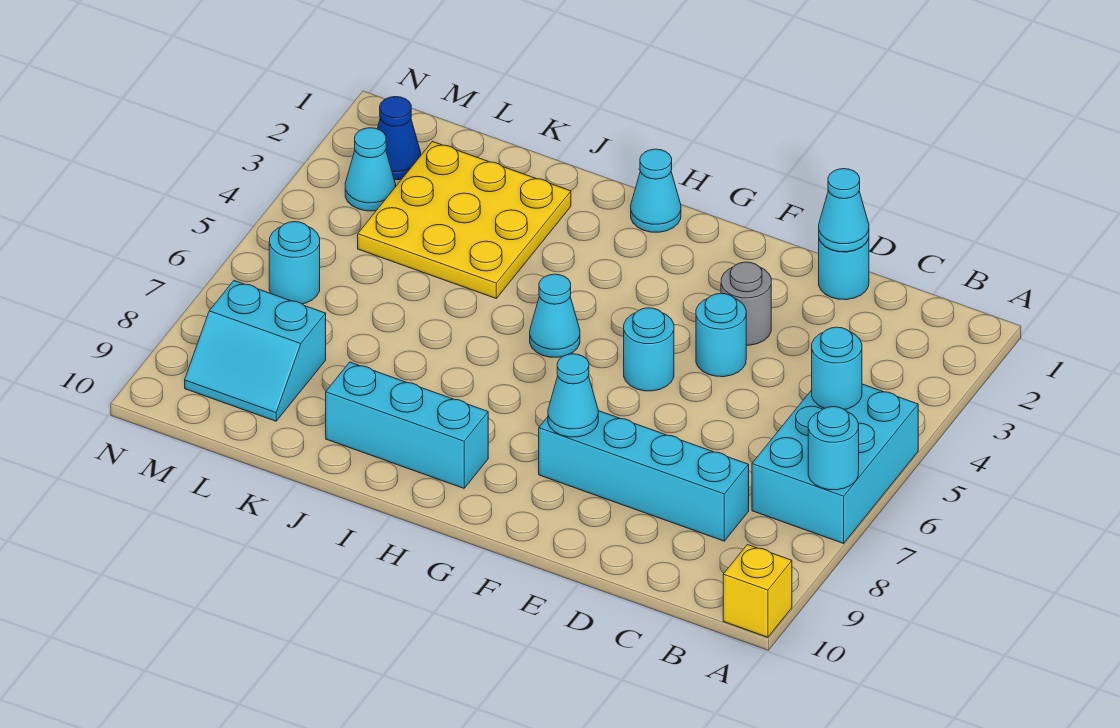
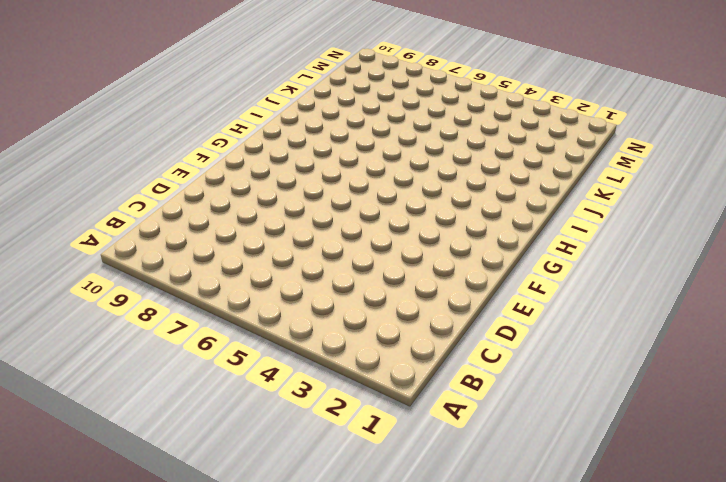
none -> cyan brick A5:B7 level 1
none -> yellow brick A10 level 1
none -> cyan brick C8:F8 level 1

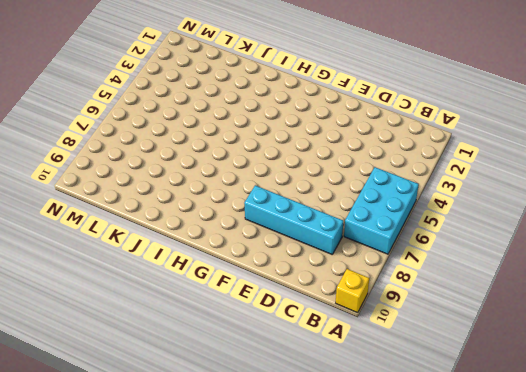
none -> cyan round brick D1 level 1
none -> grey round brick E3 level 1
none -> cyan round brick E4 level 1

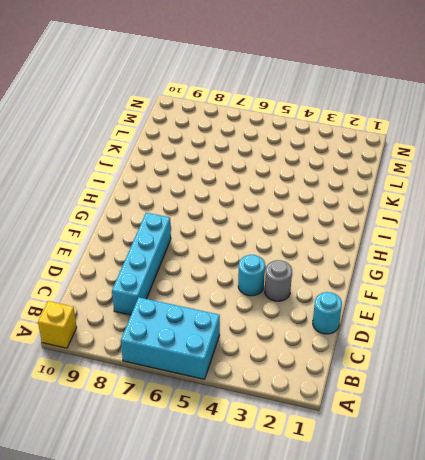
none -> cyan round brick F5 level 1
none -> cyan cone H1 level 1
none -> cyan cone H5 level 1

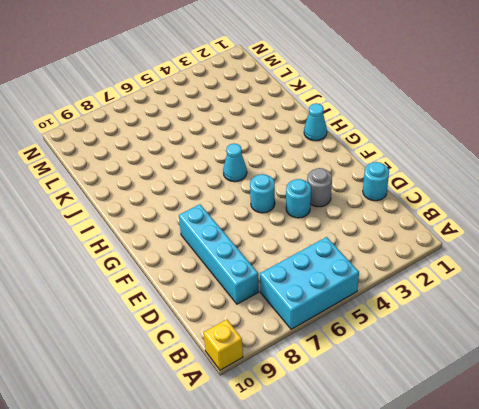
none -> cyan brick H9:J9 level 1
none -> yellow plate J2:L4 level 1
none -> cyan slope L8:M9 level 1 top 8

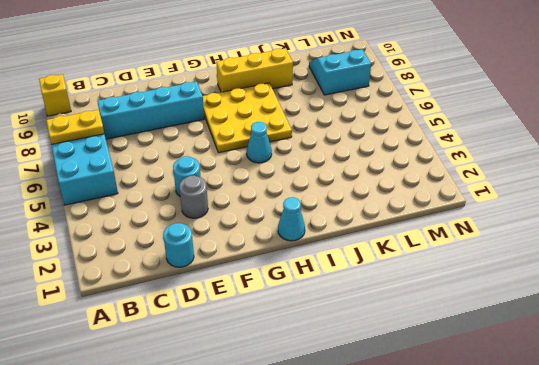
yellow plate A7:B7 level 2 -> cyan round brick A7 level 2
yellow plate G6:I8 level 1 -> yellow plate J2:L4 level 1
yellow brick H9:J9 level 1 -> cyan brick H9:J9 level 1
none -> cyan round brick F5 level 1
none -> blue cone M2 level 1
none -> cyan cone M3 level 1

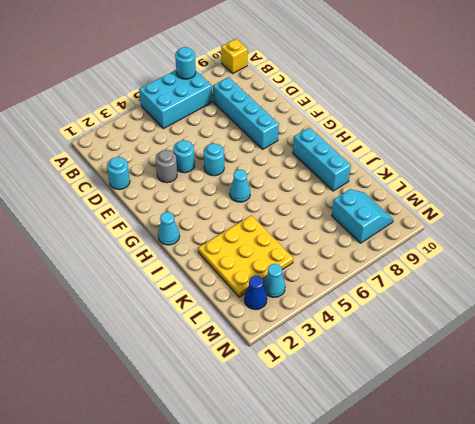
none -> cyan round brick M6 level 1
none -> cyan round brick B5 level 2
none -> cyan cone D1 level 2

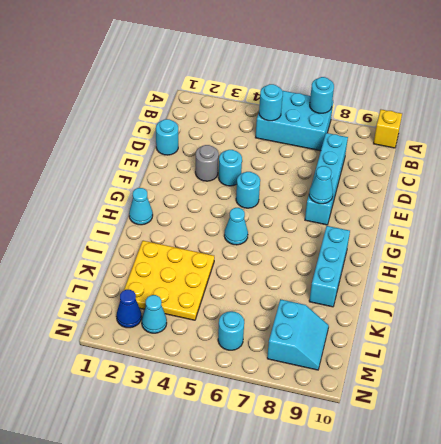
none -> cyan cone D1 level 2

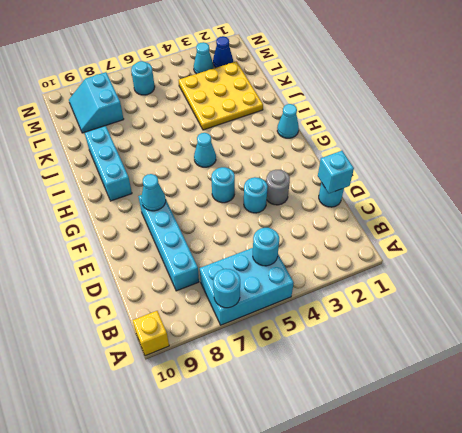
cyan brick D1 level 2 -> cyan cone D1 level 2

